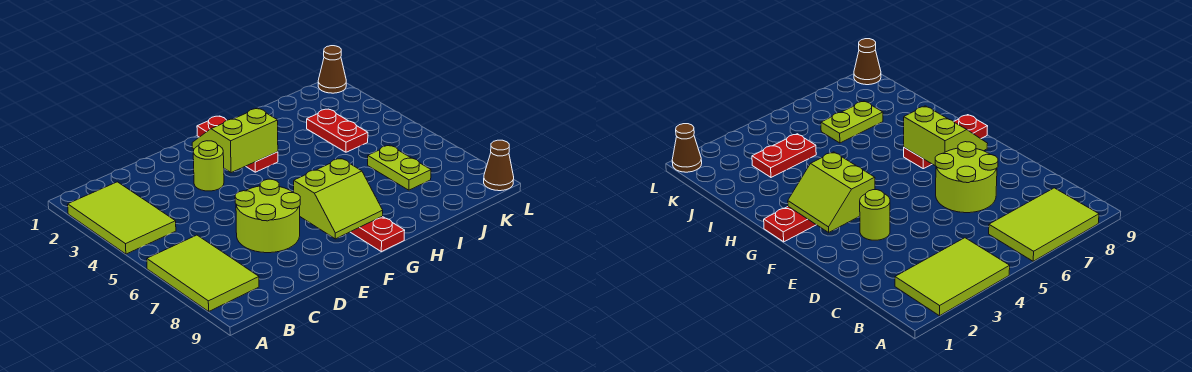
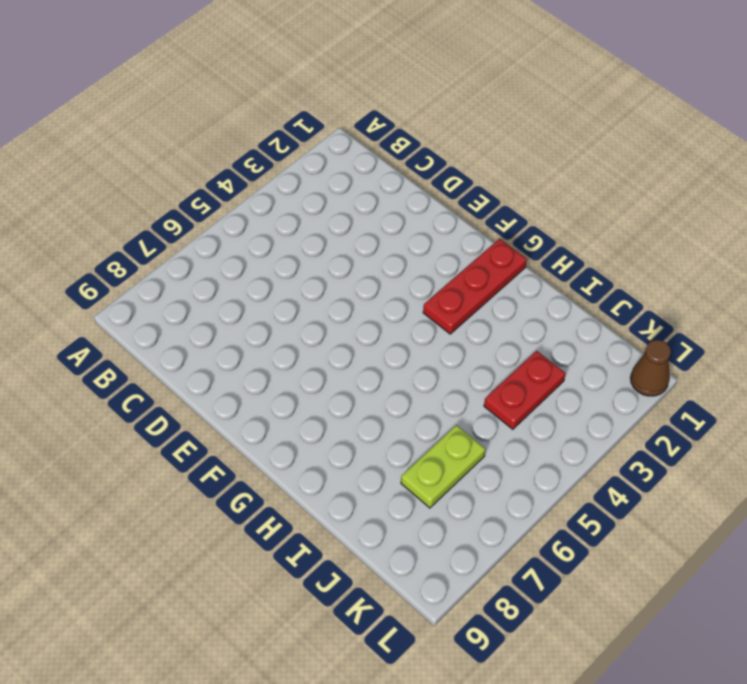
none -> lime tile A2:B4 level 1
none -> lime tile A6:B8 level 1
none -> lime round brick D6:E7 level 1

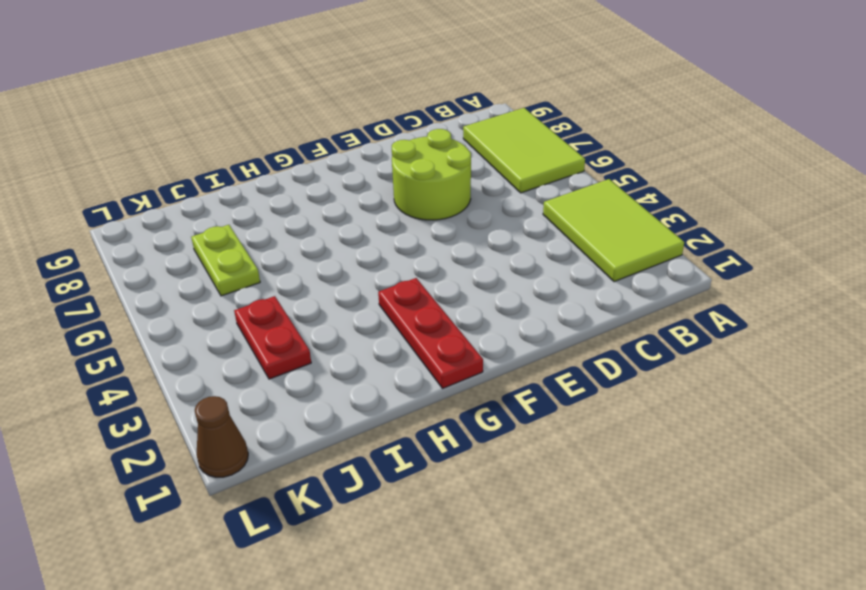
none -> lime round brick E3 level 1
none -> red plate G7:G9 level 1
none -> brown cone L9 level 1

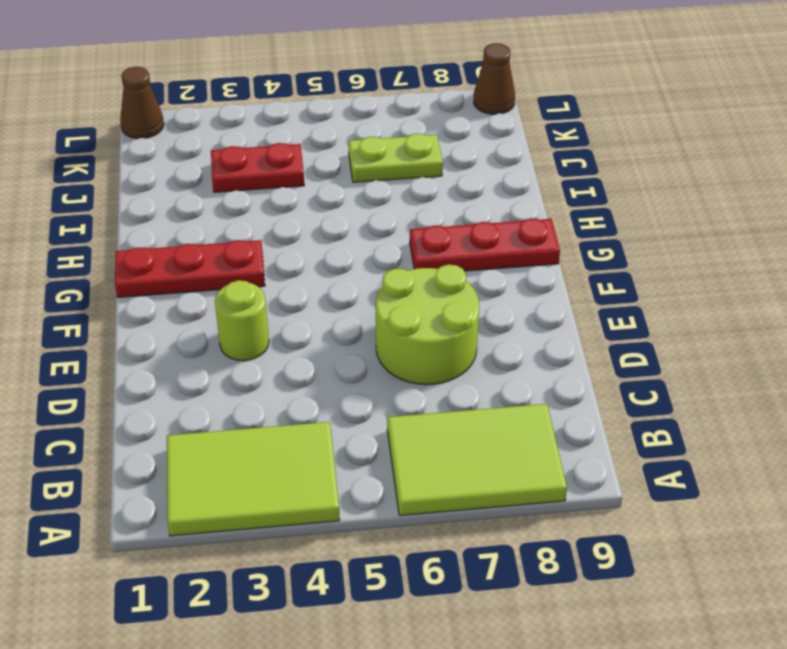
none -> lime slope F2:G3 level 2 top 3
none -> lime slope F7:G8 level 2 top 7

